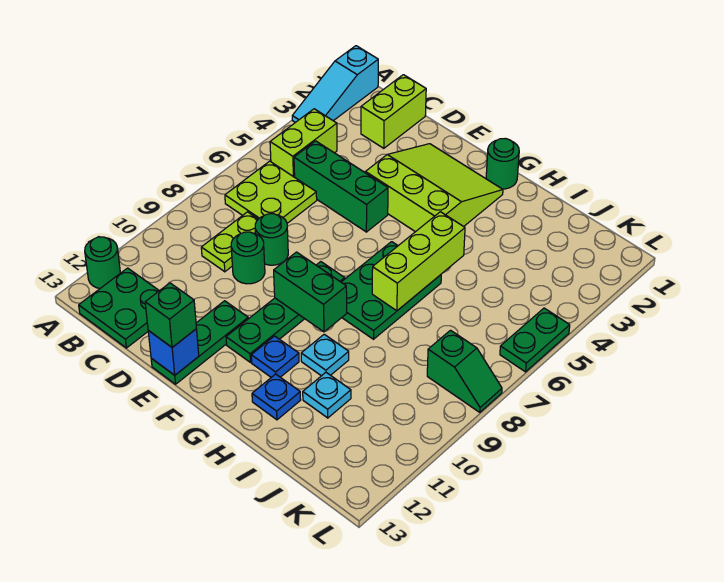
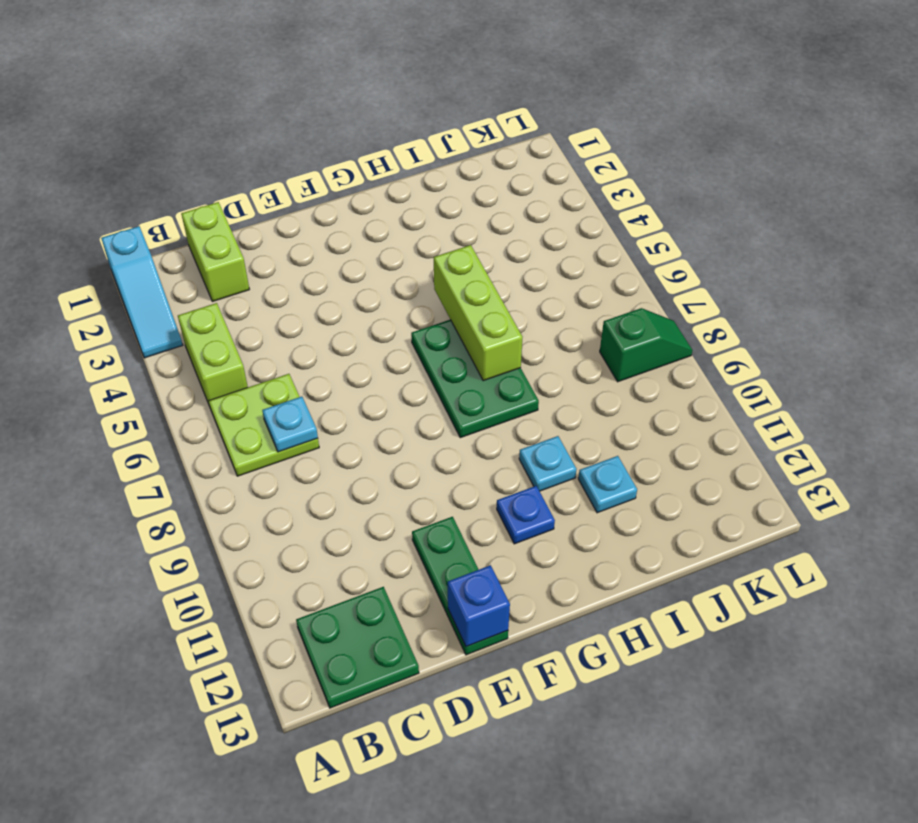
cyan plate C7 level 2 -> none
none -> green round brick A12 level 1
none -> green brick C5:E5 level 1
none -> lime plate C8:C9 level 1

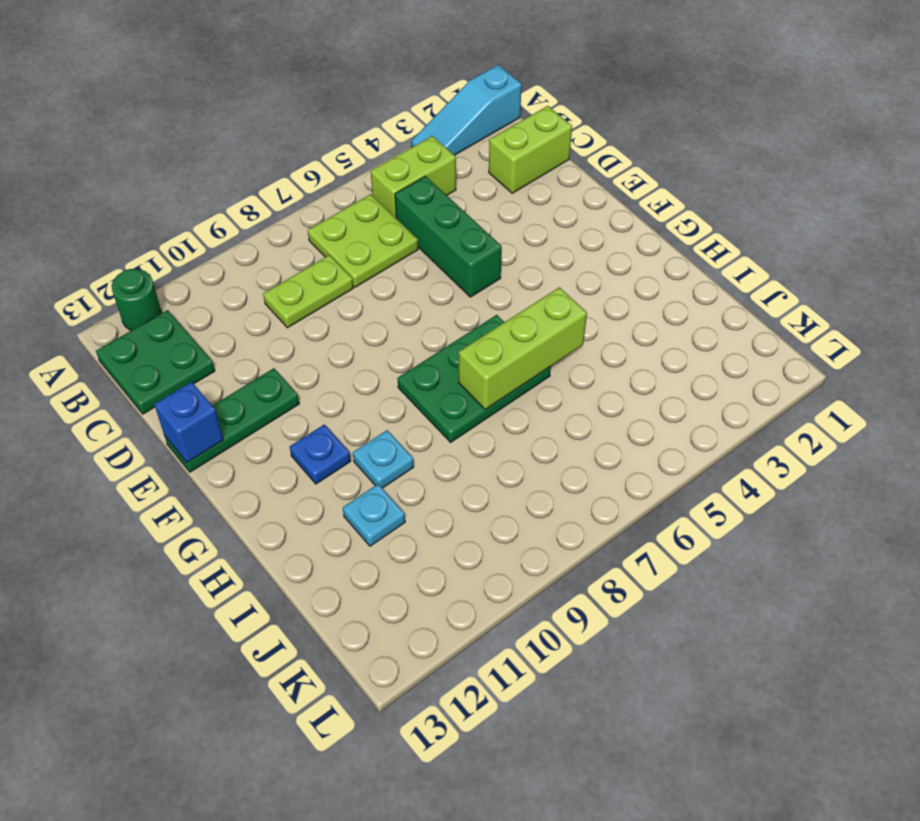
none -> green round brick D8 level 1
none -> green round brick D9 level 1
none -> lime slope E2:G4 level 1 top 4

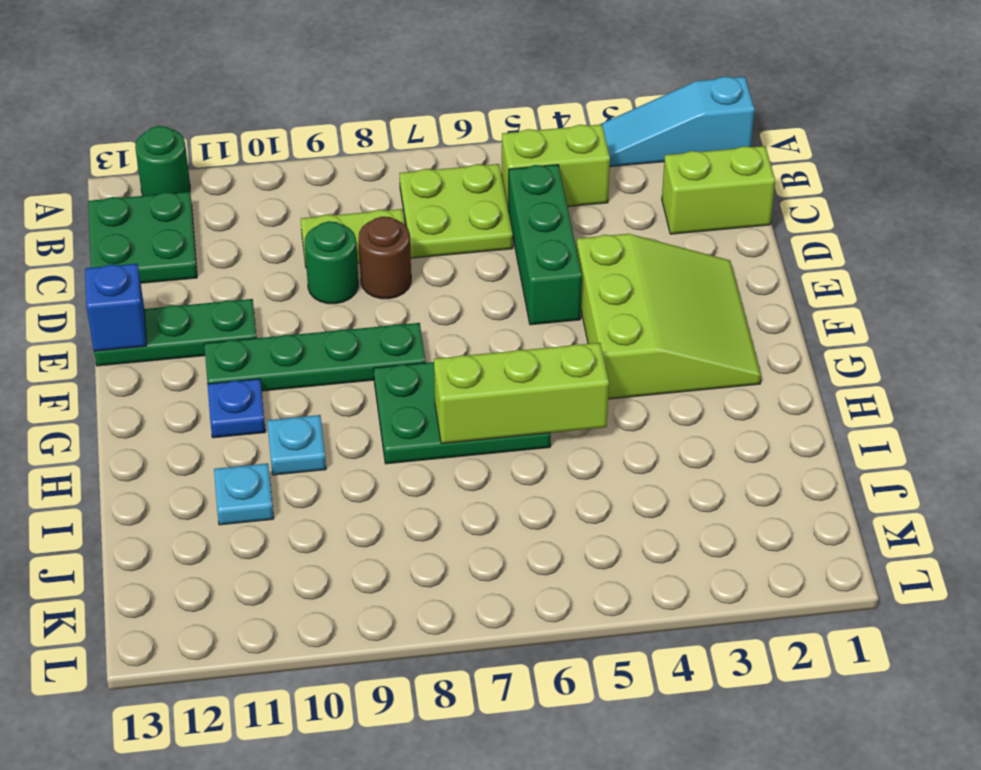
brown round brick D8 level 1 -> green round brick D8 level 1
none -> green round brick G1 level 1
none -> blue plate H12 level 1
none -> green slope K8:L8 level 1 top K

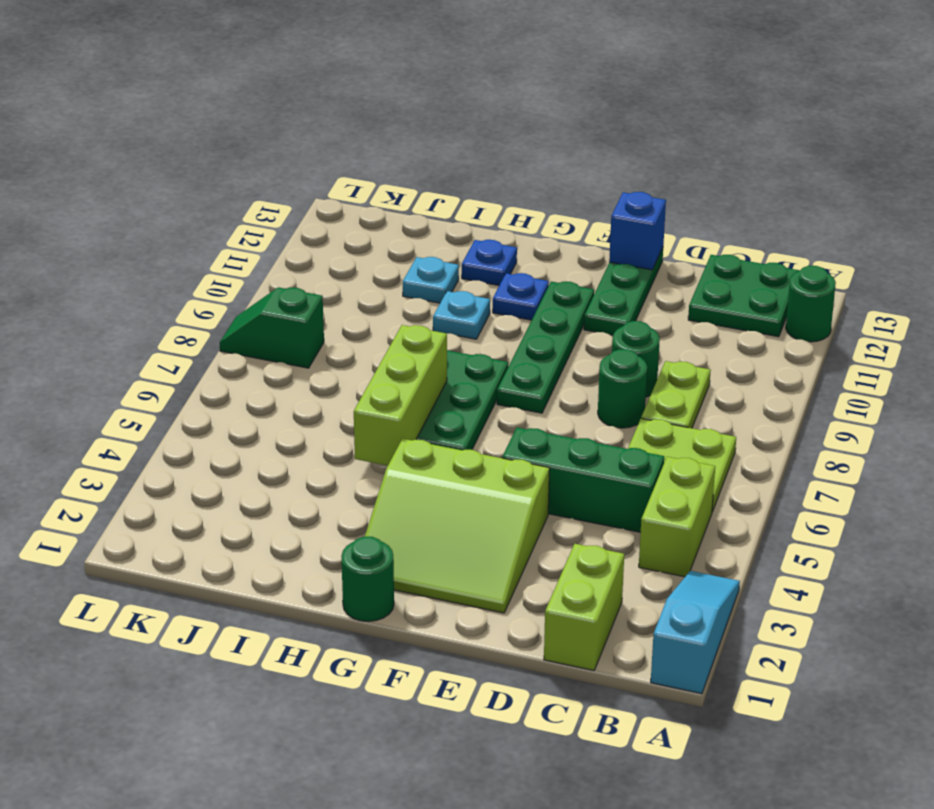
none -> green plate L5:L6 level 1
none -> green brick F9:G9 level 2
none -> green brick E13 level 3

